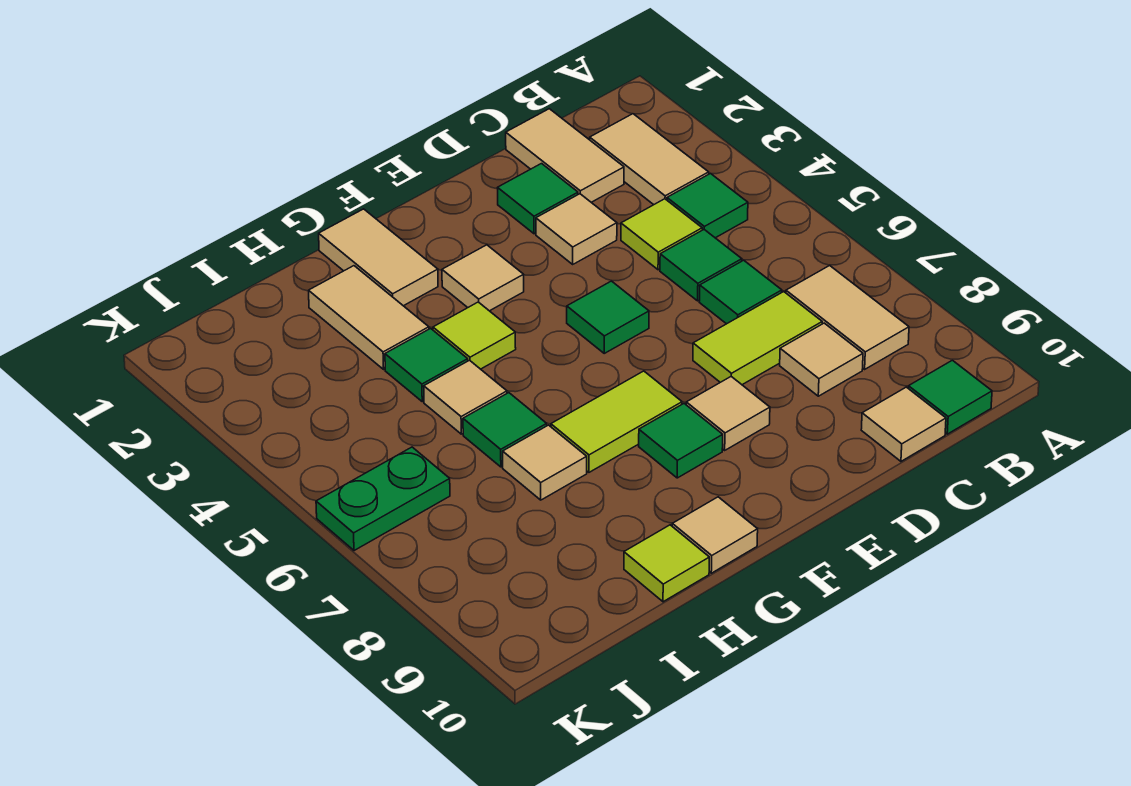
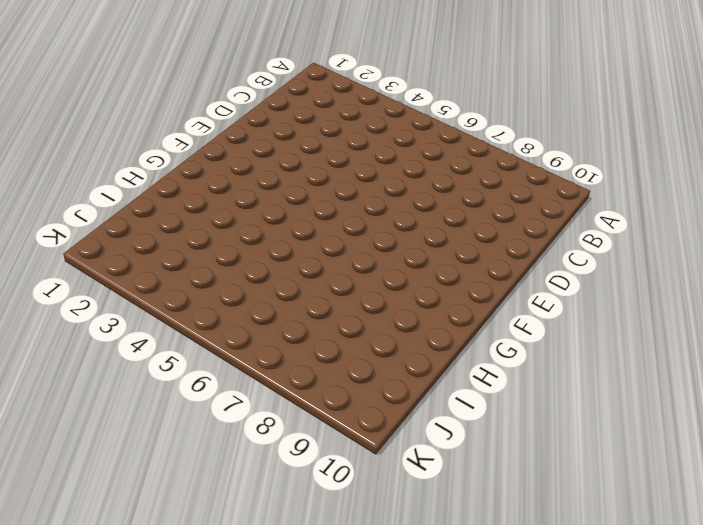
none -> tan tile B2:B3 level 1
none -> green tile B4 level 1
none -> tan tile B7:B8 level 1

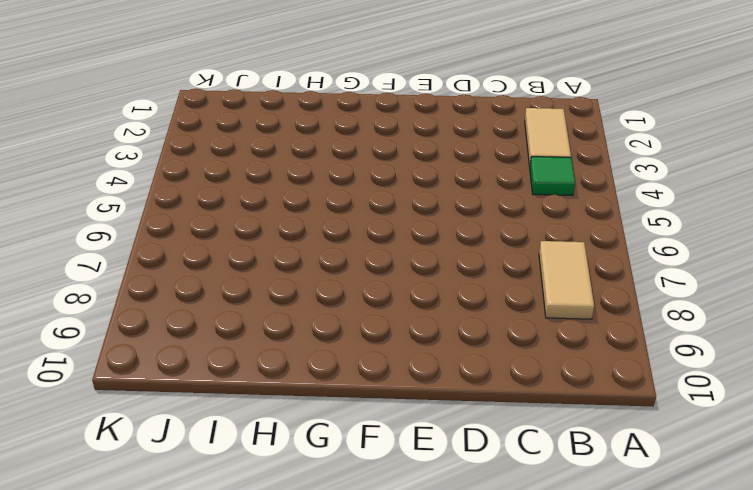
none -> green tile B10 level 1
none -> tan tile C1:C2 level 1
none -> lime tile C4 level 1

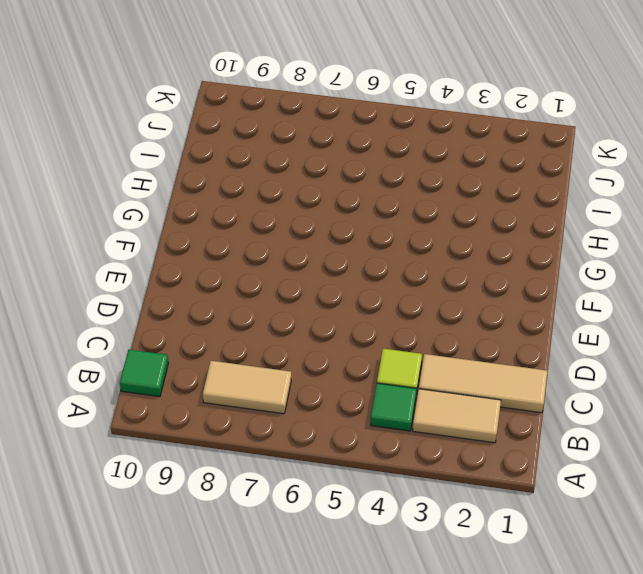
tan tile C1:C3 level 1 -> tan tile C1:C2 level 1
none -> green tile C5 level 1
none -> green tile C6 level 1
none -> lime tile C7:D7 level 1

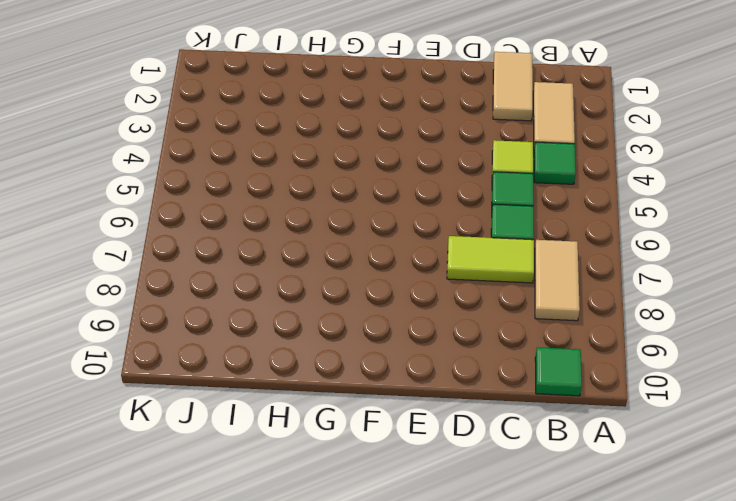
none -> tan tile C8 level 1
none -> tan tile C10 level 1
none -> green tile D2 level 1

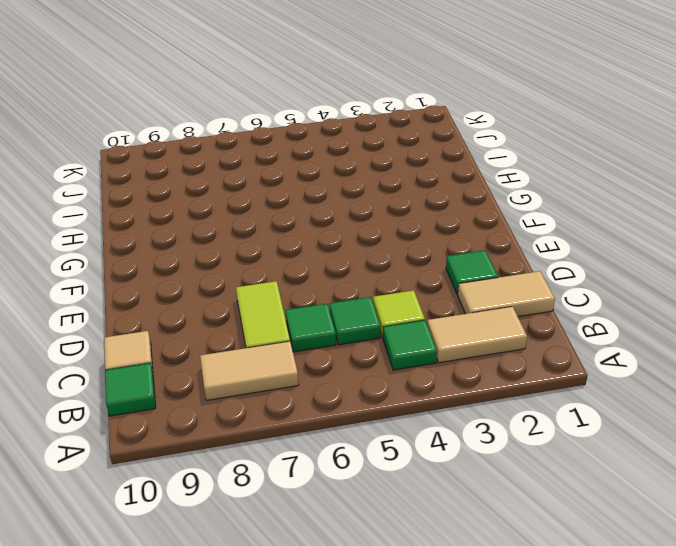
none -> tan tile C8 level 1
none -> tan tile D3 level 1
none -> green tile E5 level 1

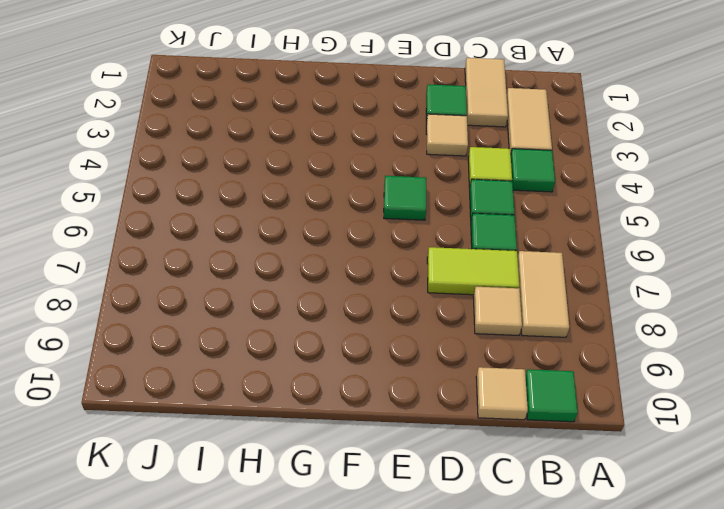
none -> tan tile E8 level 1
none -> tan tile F3 level 1
none -> lime tile F7:G7 level 1

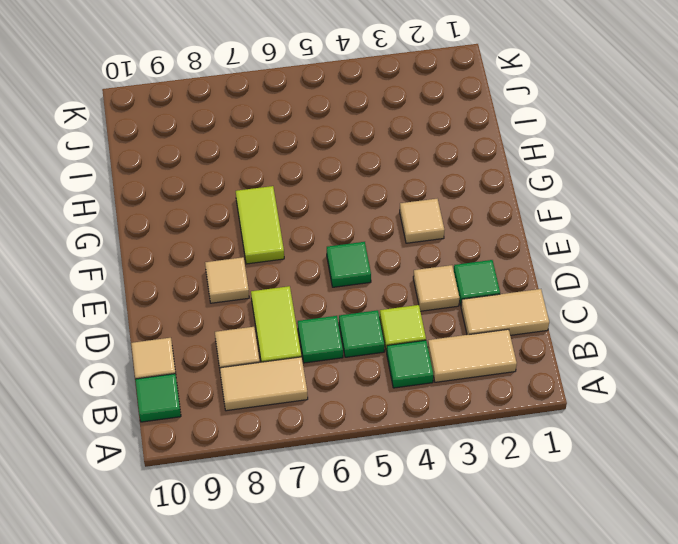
none -> green tile F8 level 1
none -> tan tile G1:G2 level 1
none -> lime tile G4 level 1

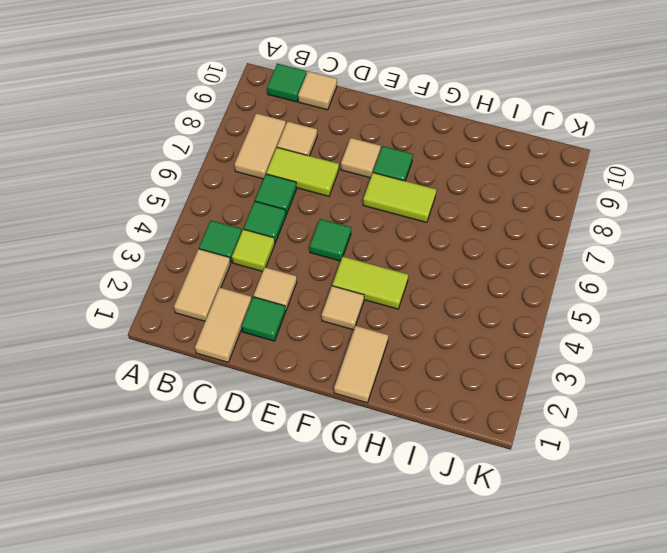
lime tile F4:G4 level 1 -> lime tile G4 level 1
none -> tan tile G10 level 1
none -> tan tile H2:H3 level 1
none -> green tile H4 level 1

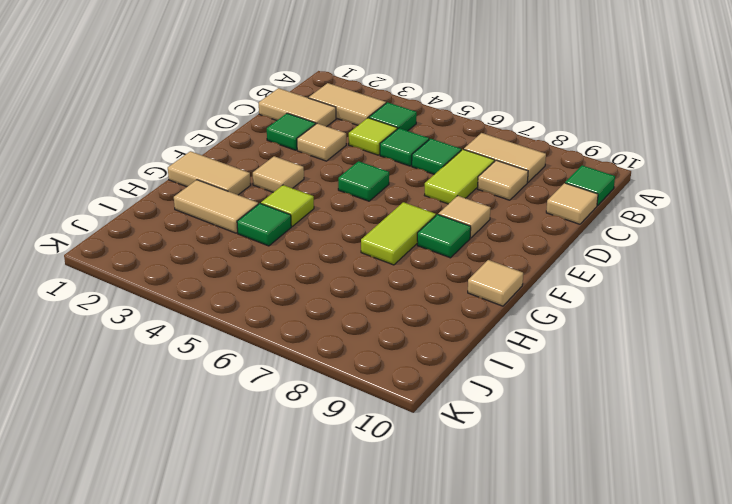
none -> tan tile H5 level 1
none -> green tile H6 level 1
none -> tan tile H7 level 1

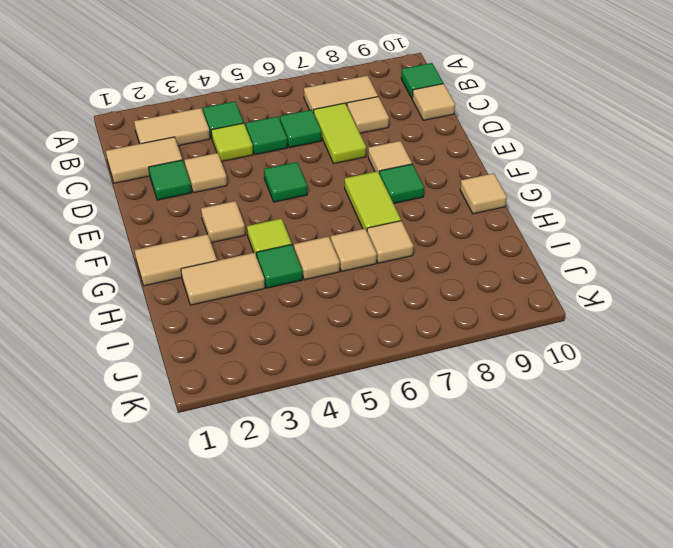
tan tile H6 level 1 -> green tile H6 level 1
none -> lime tile H10 level 1
none -> green plate J6:K6 level 1

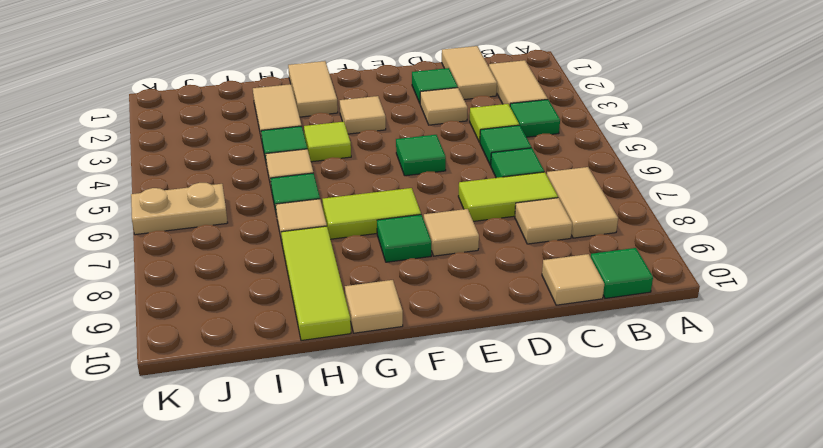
lime tile H8:H10 level 1 -> lime tile H10 level 1
tan plate J6:K6 level 1 -> green plate J6:K6 level 1

